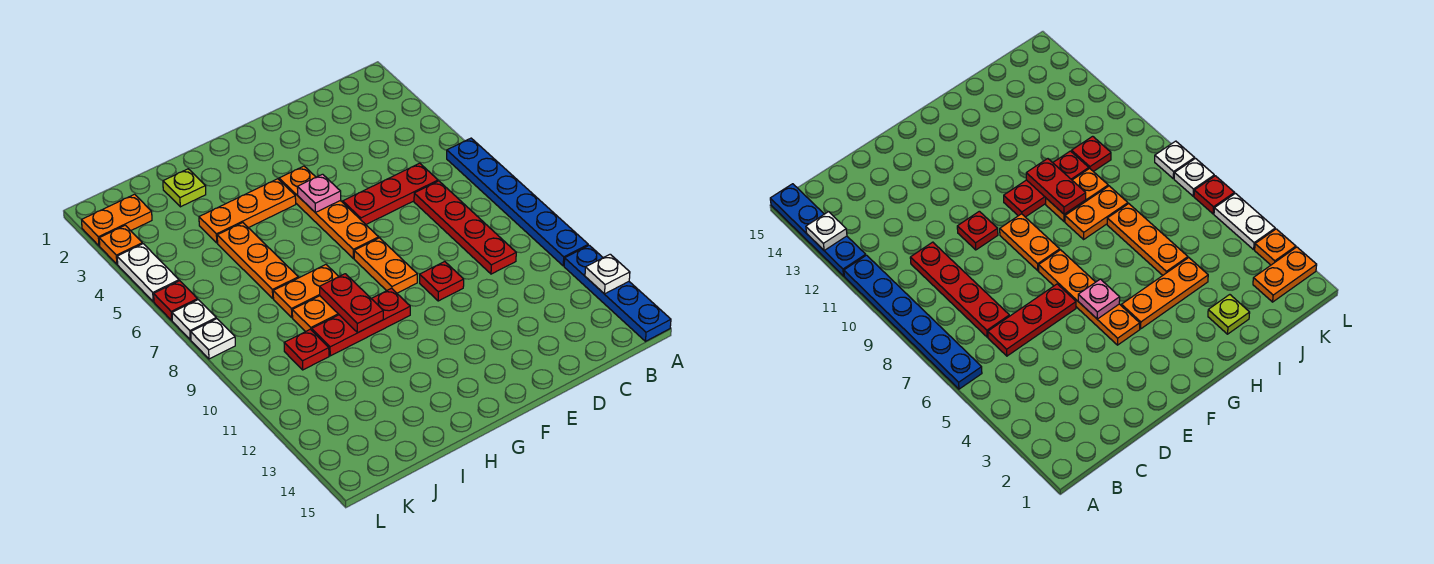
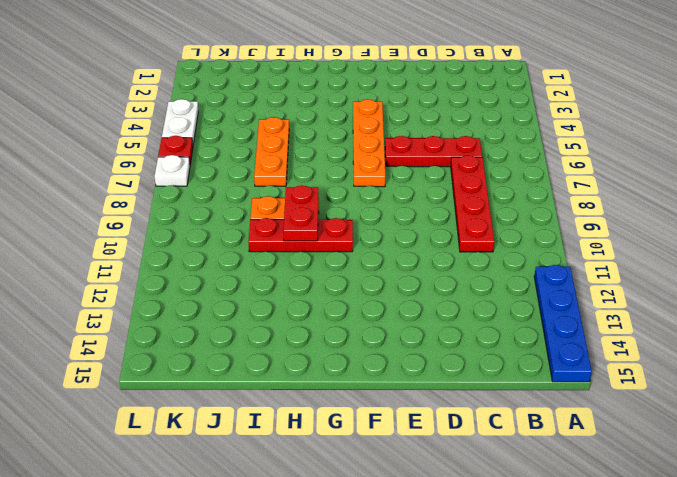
none -> blue plate A6:A11 level 1
none -> red plate E10 level 1
none -> orange plate F8:F9 level 1

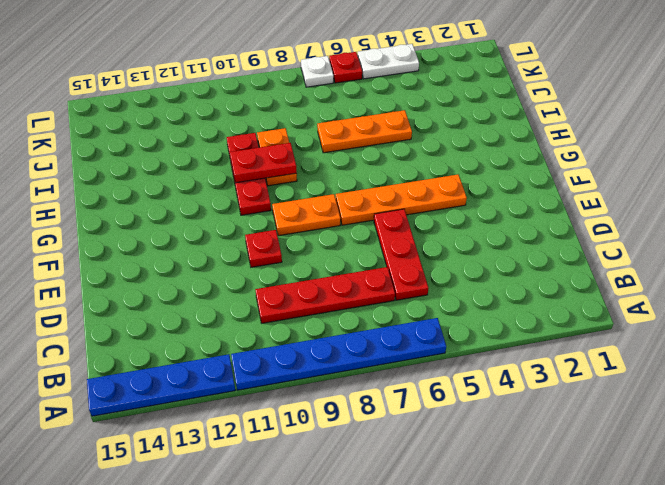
none -> orange plate G4:I4 level 1
none -> orange plate H8:I8 level 1
none -> lime plate I2 level 1

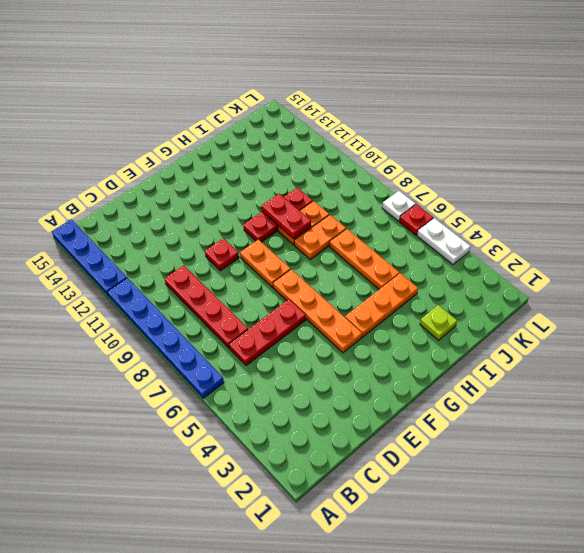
none -> red plate J10 level 1
none -> orange plate K2:L2 level 1
none -> orange plate L3 level 1

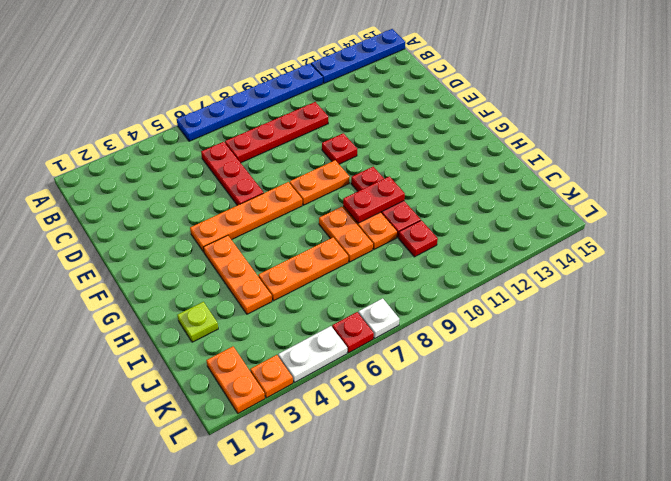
none -> white plate L8 level 1
none -> white plate A13 level 2
none -> pink plate F5 level 2

